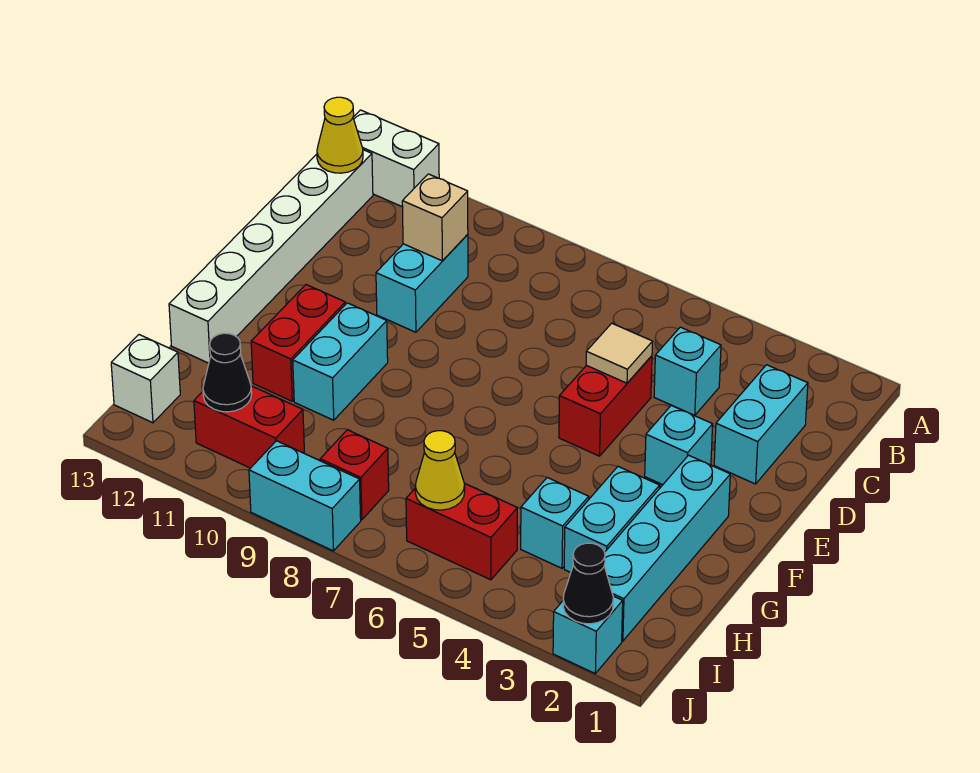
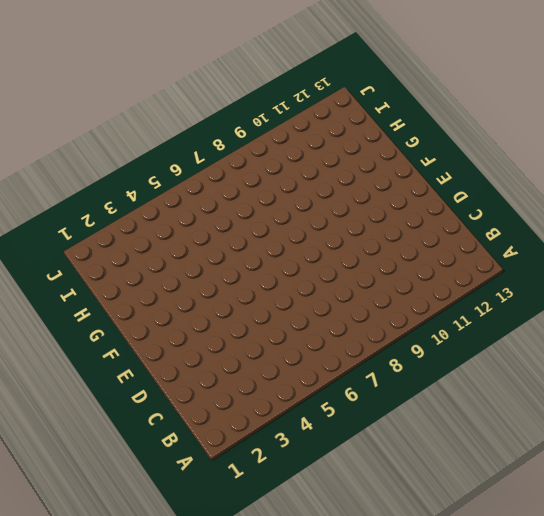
none -> white brick A12:A13 level 1
none -> white brick B13:G13 level 1
none -> cyan brick C2:D2 level 1

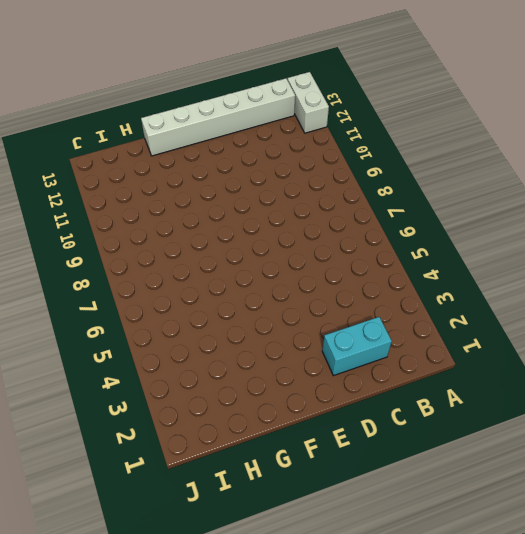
none -> cyan brick C4 level 1
none -> cyan brick C10:D10 level 1
none -> red brick D5:E5 level 1

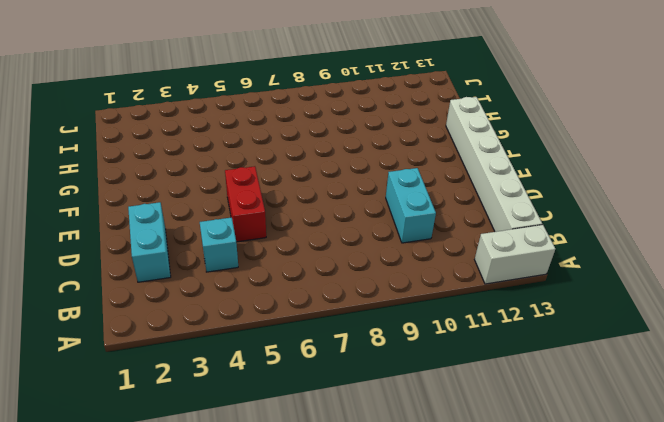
none -> cyan brick E3 level 1
none -> cyan brick F2:I2 level 1
none -> cyan brick F10:G10 level 1

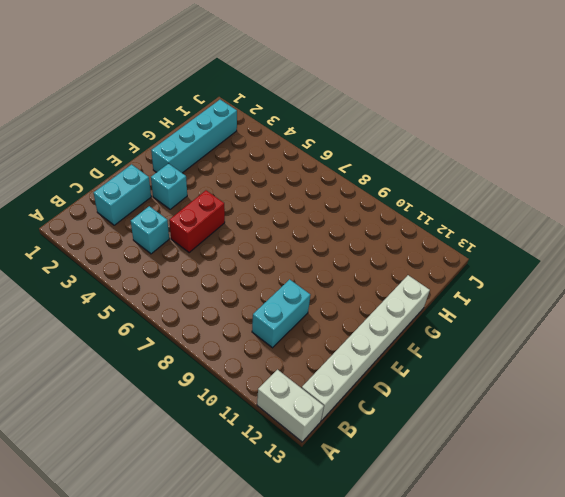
none -> cyan brick F10:G10 level 1
none -> red brick F11:G11 level 1
none -> cyan brick G3:H3 level 1

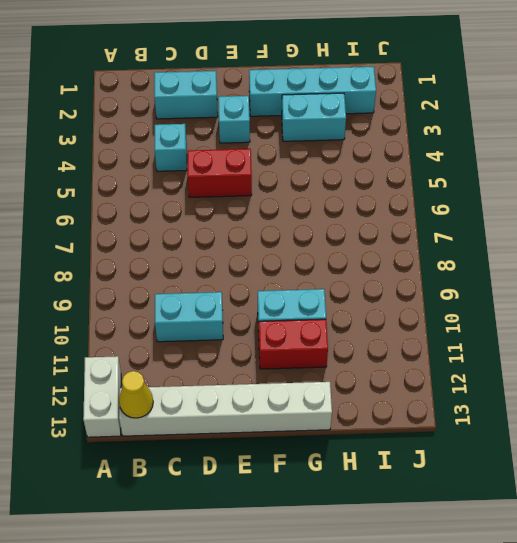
none -> cyan brick H4 level 1
none -> red brick I5:I6 level 1
none -> red brick I8 level 1

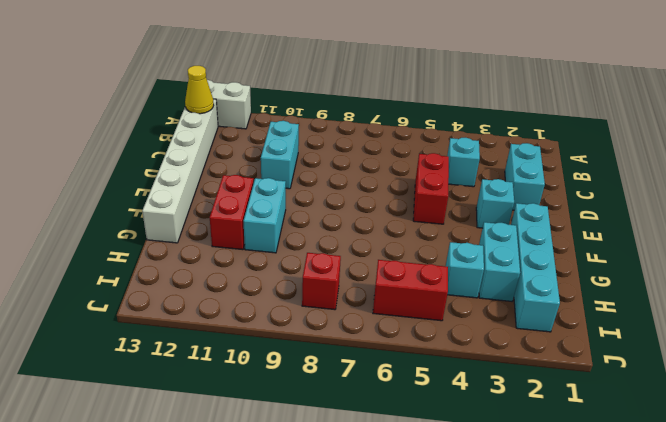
none -> red brick I10:I11 level 1
none -> white brick I13 level 1
none -> cyan brick J2 level 1

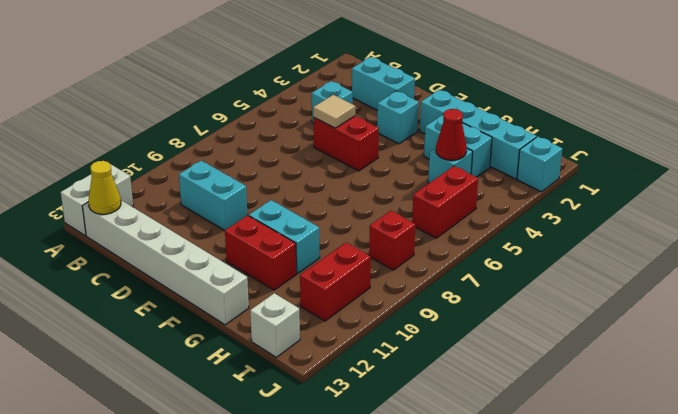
red cone H4 level 2 -> none
none -> cyan brick J8:J9 level 1
none -> tan brick C10 level 2
none -> yellow cone I6 level 2

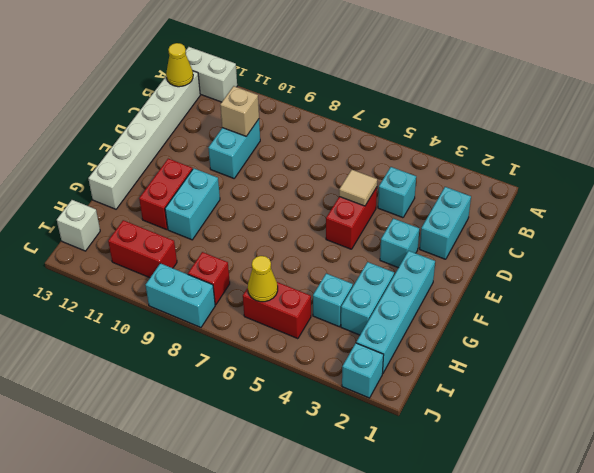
none -> black cone I11 level 2
none -> black cone J2 level 2

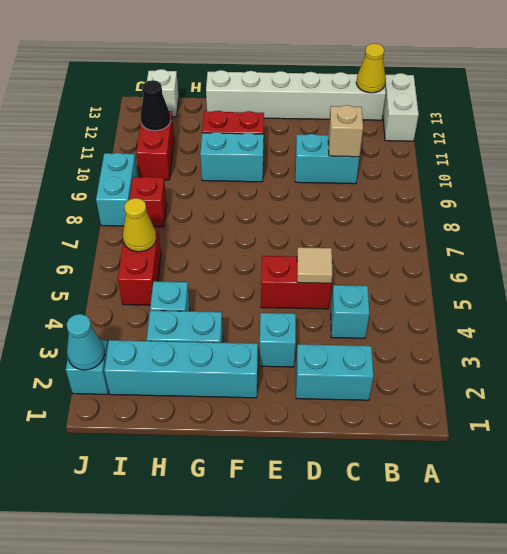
cyan cone J2 level 2 -> black cone J2 level 2

